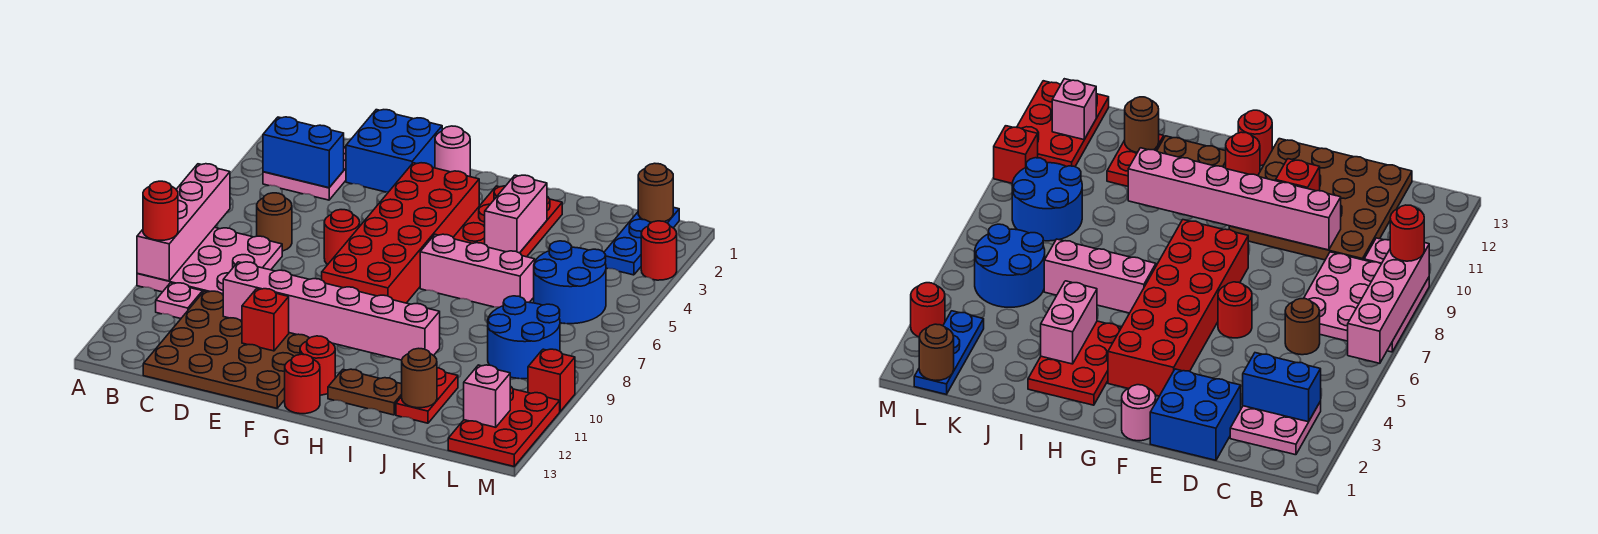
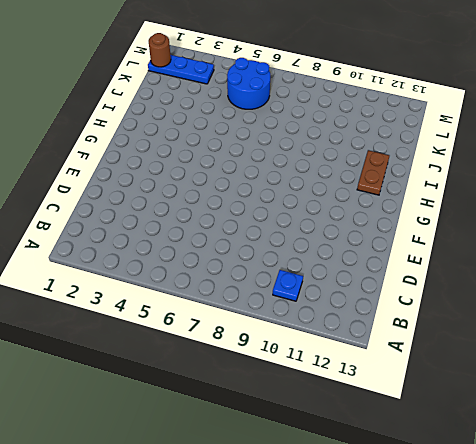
blue plate B10 level 1 -> pink plate B10 level 1
none -> pink plate A7:C9 level 1
none -> pink plate B2:C3 level 1
none -> brown round brick C6 level 1
none -> brown plate C10:F13 level 1

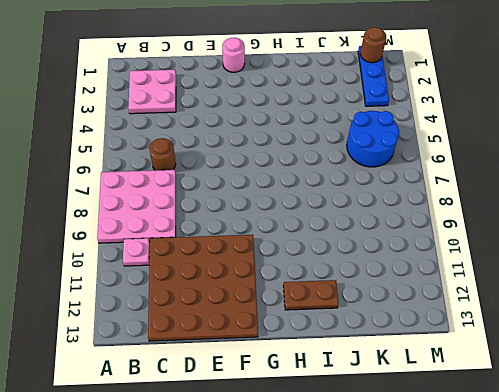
none -> blue brick D1:E2 level 1
none -> red round brick E6 level 1
none -> red brick F3:G8 level 1
none -> red round brick G12 level 1

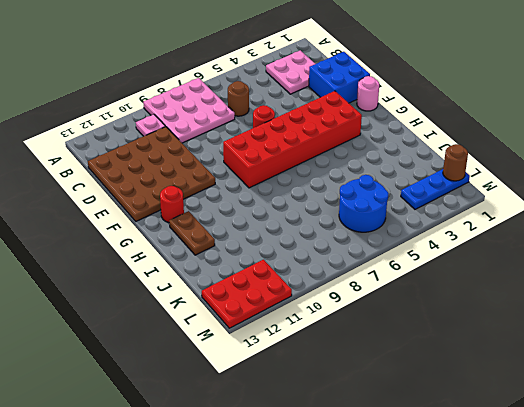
none -> red round brick G13 level 1
none -> red plate H2:I4 level 1
none -> pink brick H6:J6 level 1
none -> red plate J11:J12 level 1

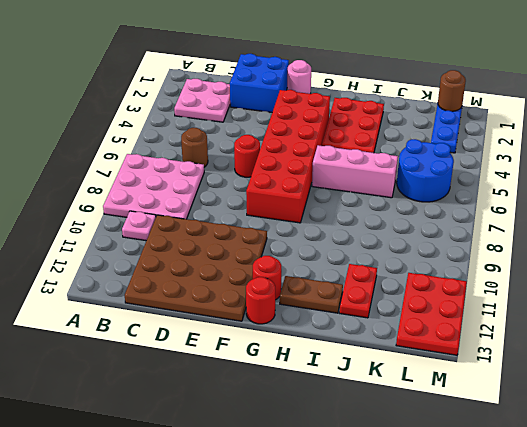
none -> blue round brick K8:L9 level 1
none -> red round brick M3 level 1
none -> red brick M10 level 1
none -> pink brick A6:A9 level 2

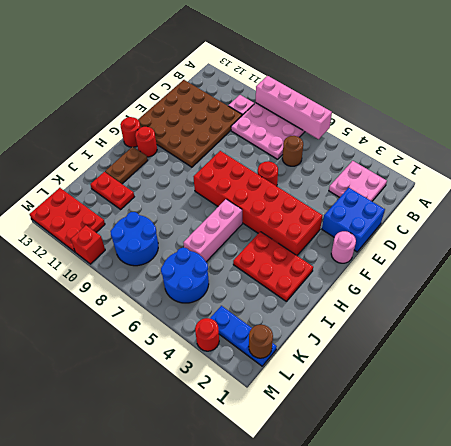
none -> blue brick B3:C3 level 2
none -> pink brick D10:I10 level 2
none -> red brick E11 level 2
none -> pink brick I3:I4 level 2

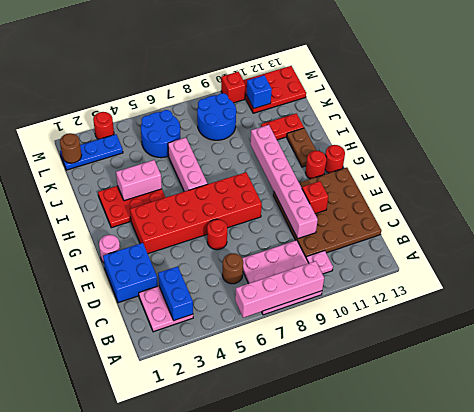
blue brick L11 level 2 -> none
none -> brown round brick J12 level 2
none -> pink brick L12 level 2
none -> red round brick A9 level 3

